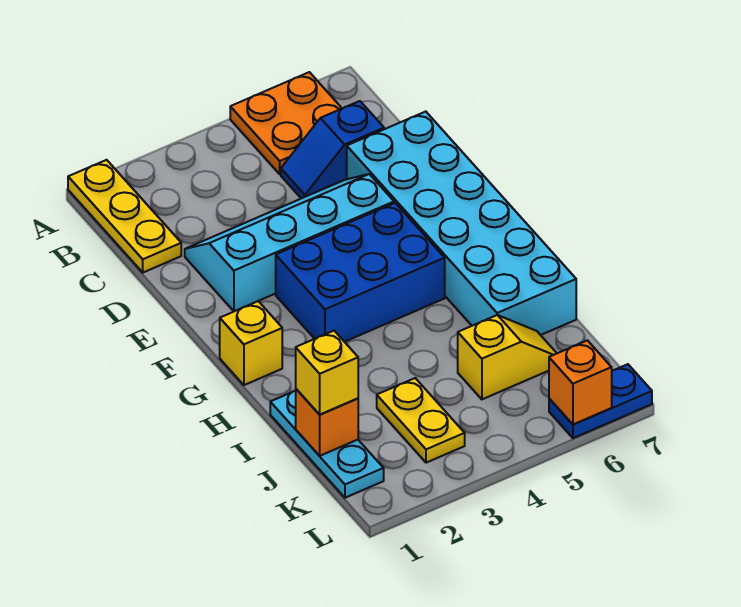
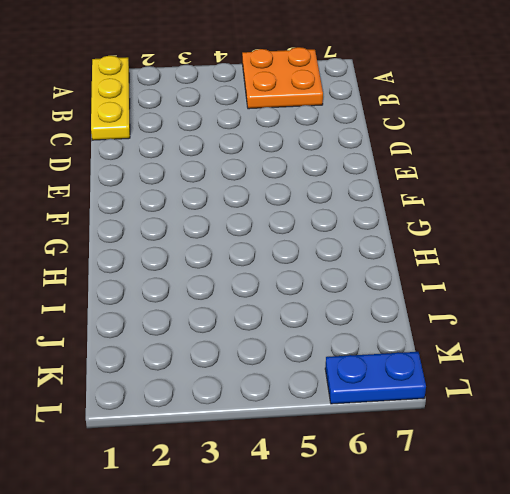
none -> blue slope C5:C6 level 1 top 6
none -> cyan slope D2:E5 level 1 top E
none -> cyan brick D6:I7 level 1

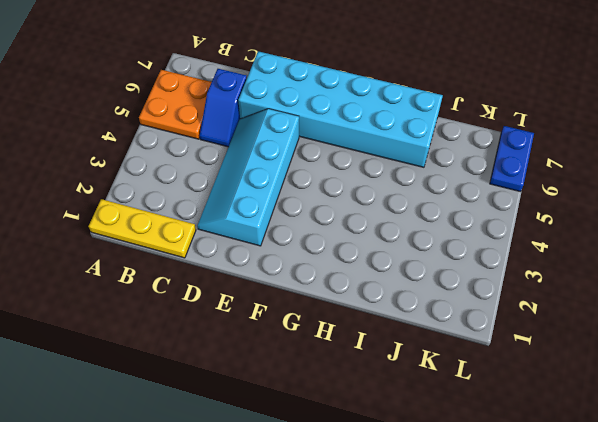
none -> blue brick F3:G5 level 1
none -> yellow brick G1 level 1
none -> cyan plate I1:K1 level 1

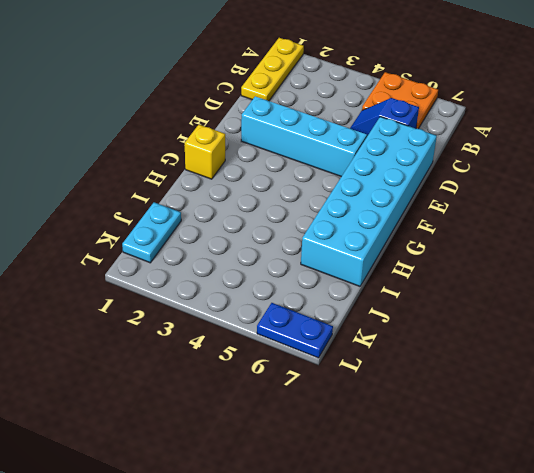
cyan plate J1:K1 level 1 -> cyan plate I1:K1 level 1
none -> blue brick F3:G5 level 1
none -> yellow plate J3:K3 level 1
none -> yellow slope J5:J6 level 1 top 5

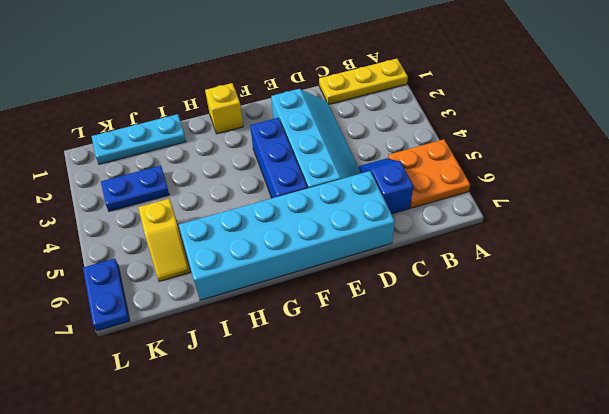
blue brick F3:F5 level 1 -> blue brick F3:G5 level 1
blue plate J3:K3 level 1 -> yellow plate J3:K3 level 1
none -> orange brick J1 level 2
none -> orange brick L6 level 2
none -> yellow brick J1 level 3

